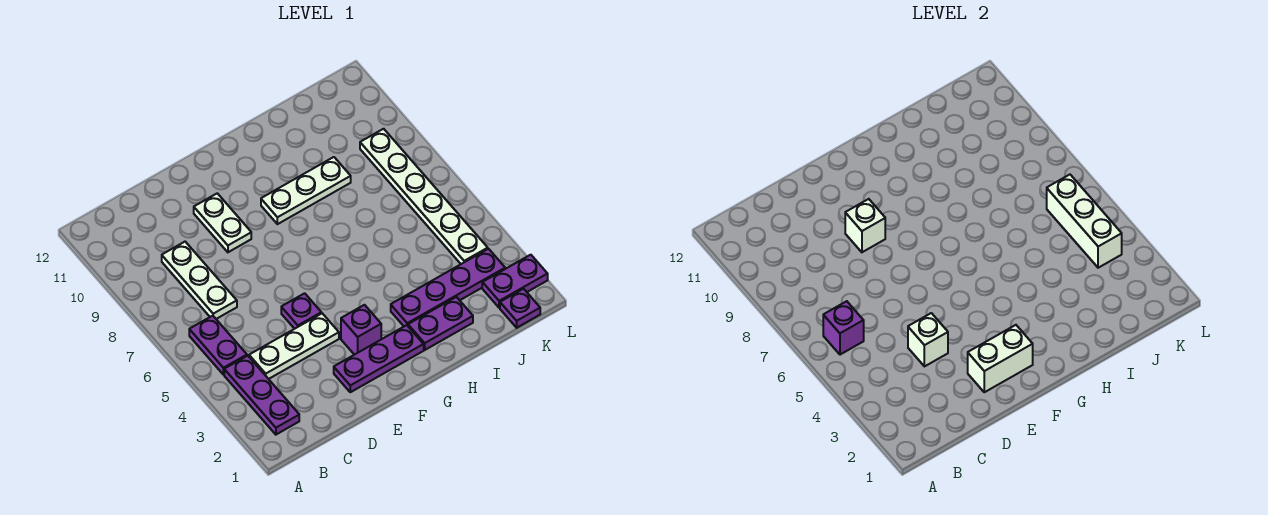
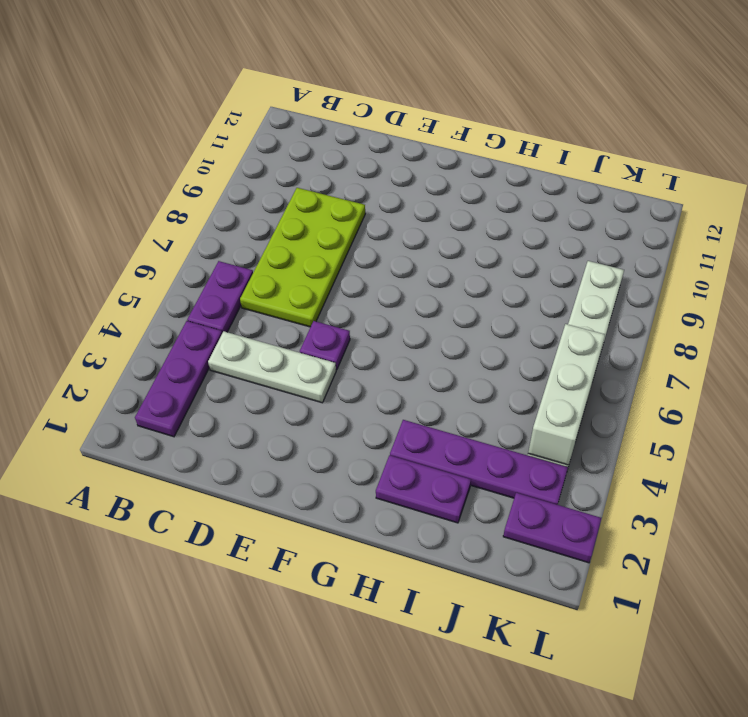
lime plate C6:D9 level 1 -> white plate C7:C9 level 1
none -> purple plate E2:G2 level 1
none -> white plate E9:E10 level 1
none -> purple brick F3 level 1

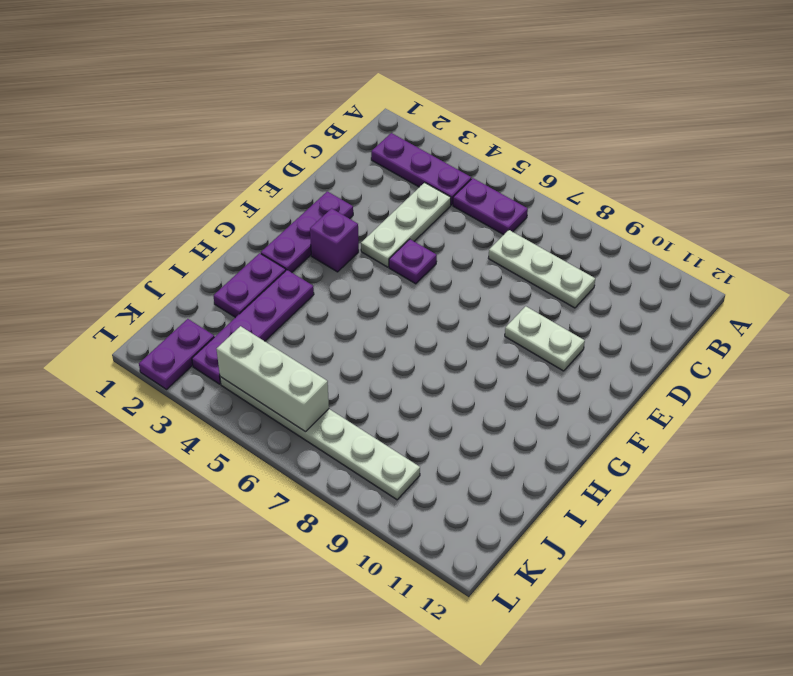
none -> white plate G9:I9 level 1
none -> purple plate K1 level 1
none -> purple brick B6 level 2

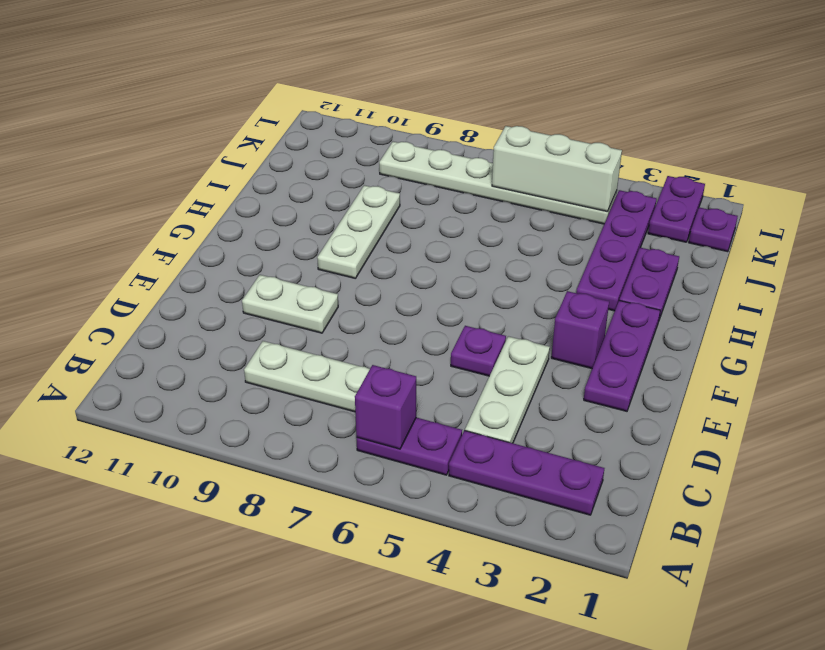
none -> white brick D4 level 2
none -> white brick E2:F2 level 2
none -> white brick E9 level 2

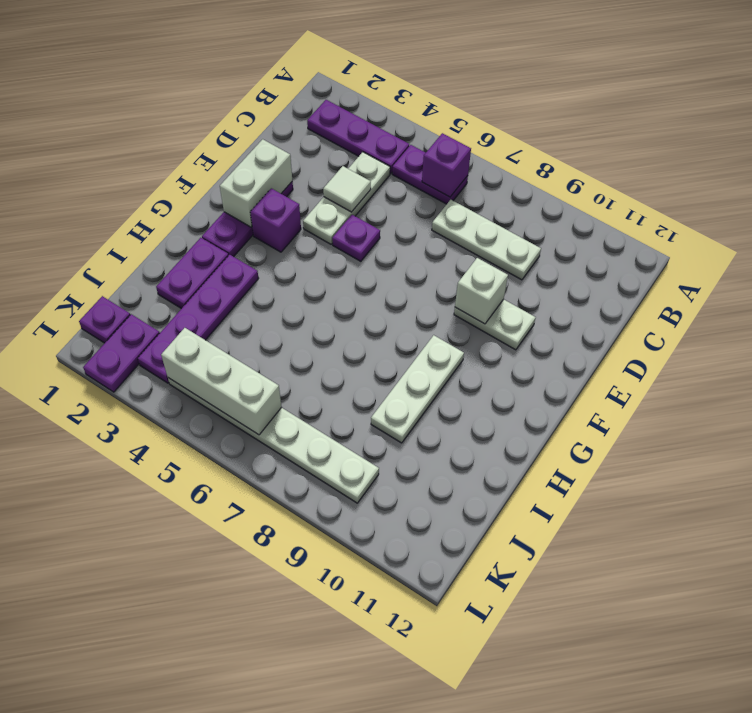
white tile D4 level 2 -> white brick D4 level 2

